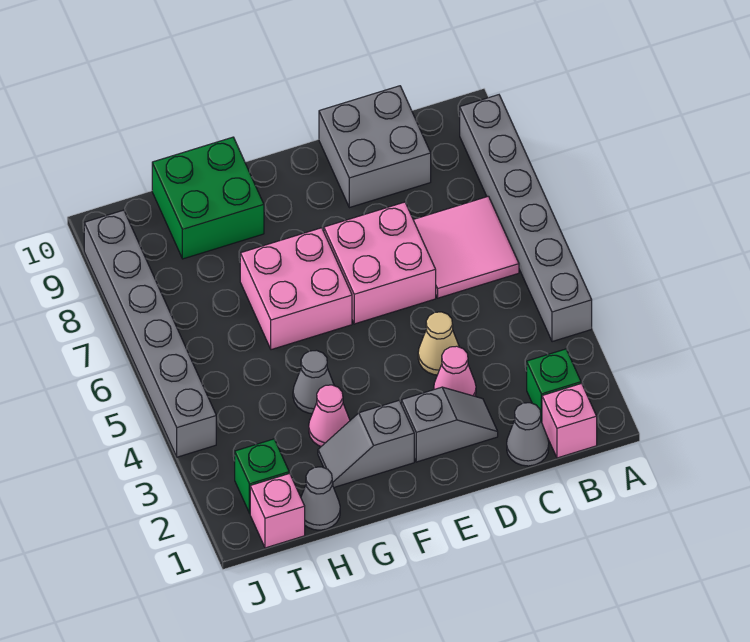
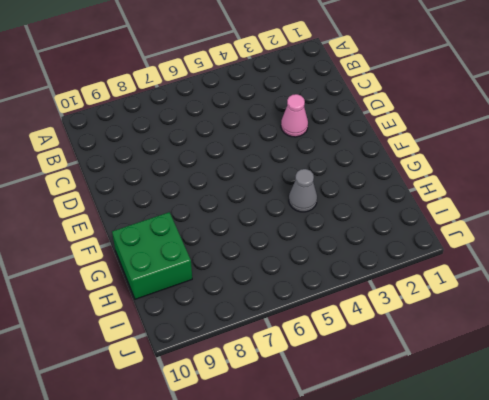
none -> grey brick A4:A9 level 1
none -> pink brick B1 level 1
none -> green brick B2 level 1

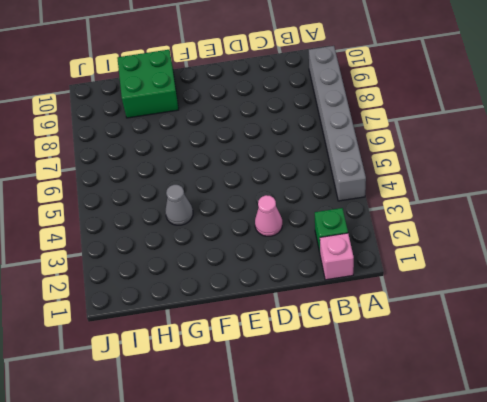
none -> pink tile B6:C7 level 1
none -> grey cone C1 level 1
none -> grey brick C9:D10 level 1

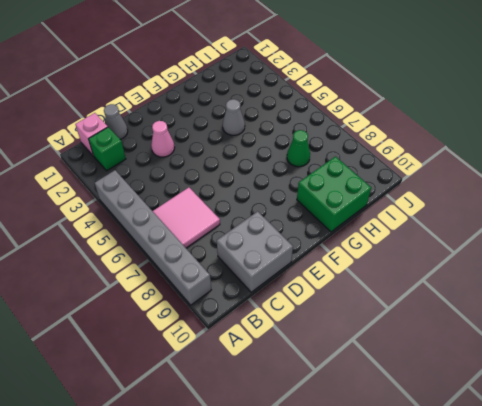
green cone H7 level 1 -> none
none -> grey slope D2:E2 level 1 top E
none -> tan cone D4 level 1
none -> pink brick D6:E7 level 1

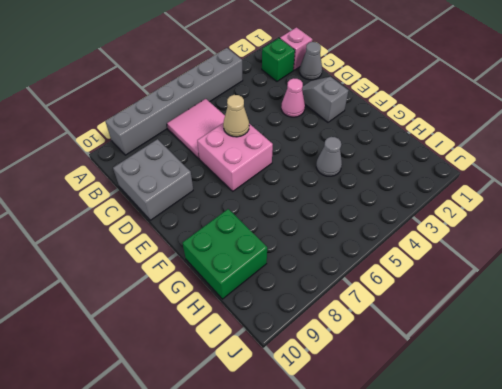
tan cone D6 level 2 -> tan cone D4 level 1
none -> grey slope F2:G2 level 1 top F
none -> pink brick F6:G7 level 1
none -> pink cone G3 level 1

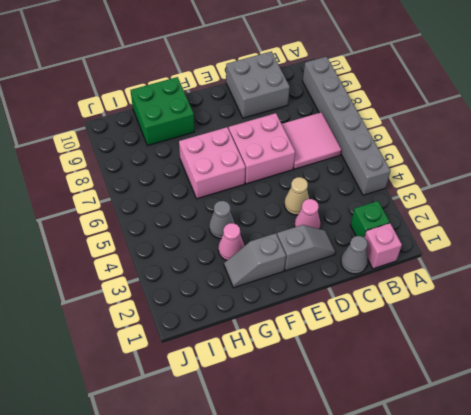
none -> grey cone H1 level 1
none -> pink brick I1 level 1
none -> green brick I2 level 1

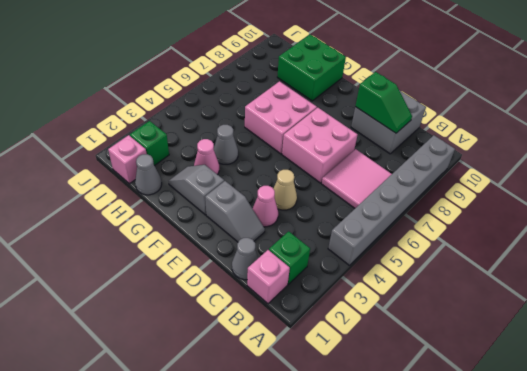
green slope C9:D9 level 2 top D -> none
none -> grey brick J4:J9 level 1

